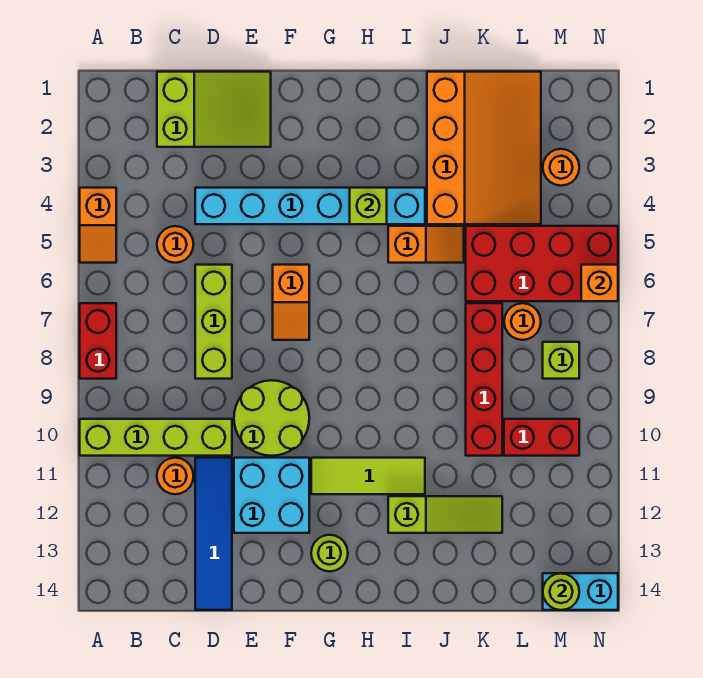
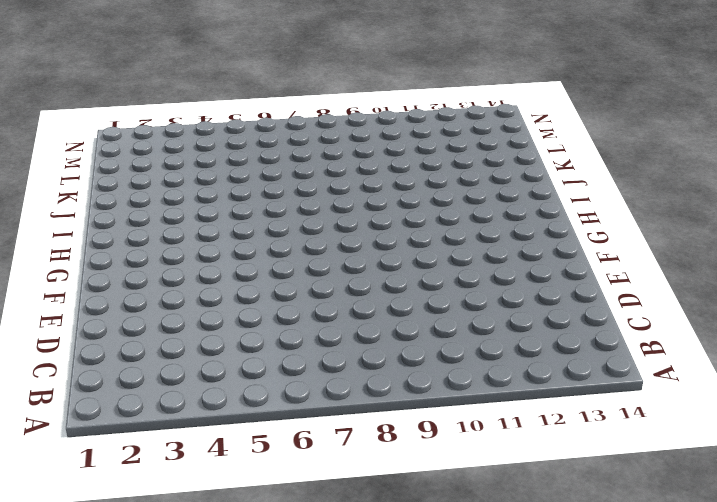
none -> orange slope A4:A5 level 1 top 4
none -> red brick A7:A8 level 1
none -> lime brick A10:D10 level 1

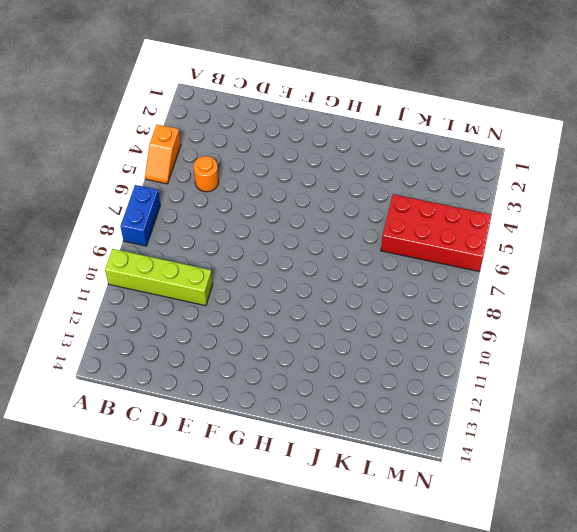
blue brick A7:A8 level 1 -> red brick A7:A8 level 1
none -> lime slope C1:E2 level 1 top C
none -> orange round brick C11 level 1
none -> cyan brick D4:I4 level 1

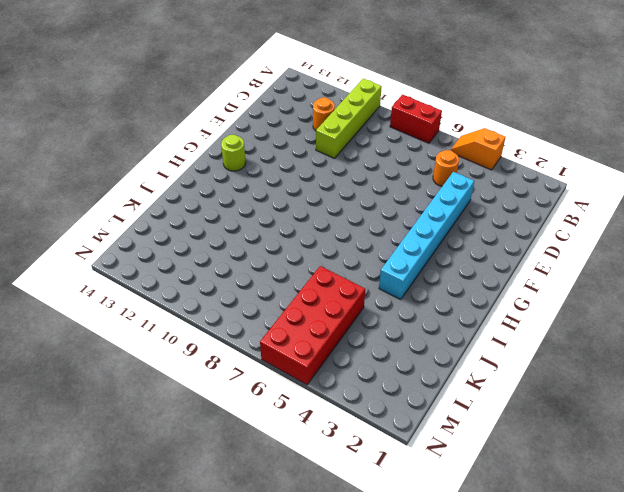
none -> lime slope C1:E2 level 1 top C
none -> lime brick D6:D8 level 1
none -> blue tile D11:D14 level 1

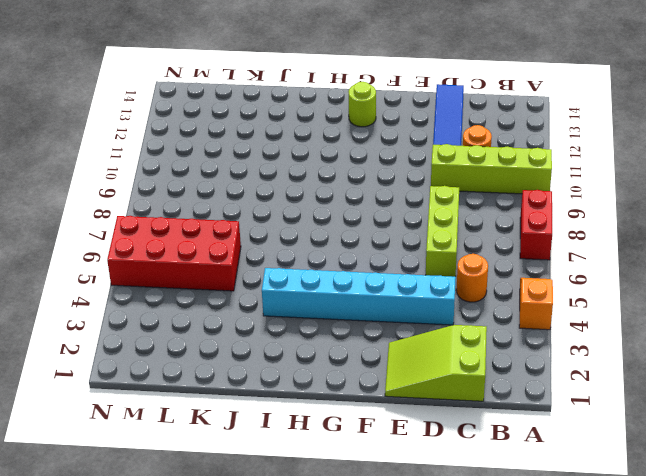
none -> lime round brick E9:F10 level 1
none -> cyan brick E11:F12 level 1
none -> orange slope F6:F7 level 1 top 6

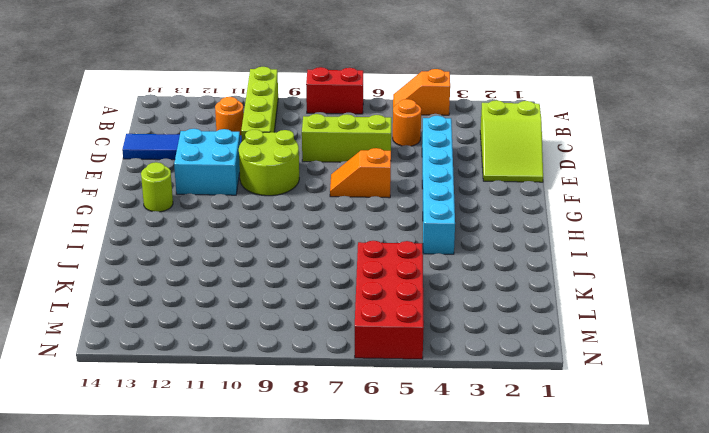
none -> lime tile G11:I11 level 1
none -> orange slope I5:J5 level 1 top I
none -> lime slope I12:K12 level 1 top I

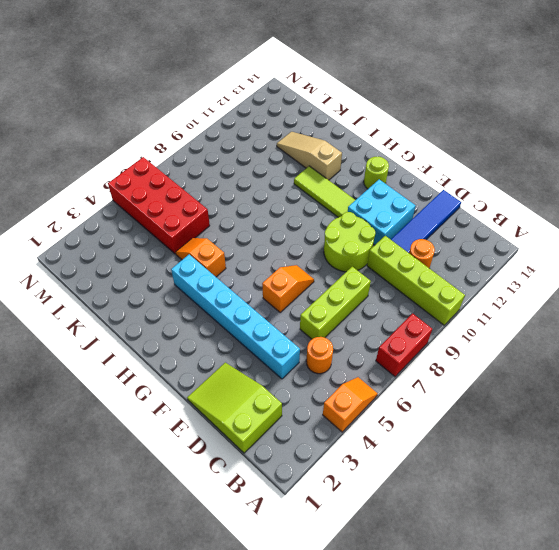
tan slope I12:K12 level 1 top I -> lime slope I12:K12 level 1 top I
none -> orange slope J1:L4 level 1 top J
none -> red brick K7:K10 level 1
none -> orange round brick L7 level 1

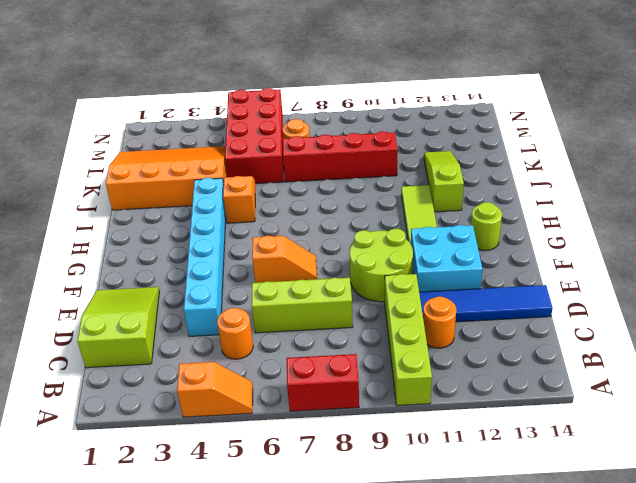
none -> red brick L10:M10 level 1
none -> orange round brick M3 level 1
none -> lime brick M8 level 1

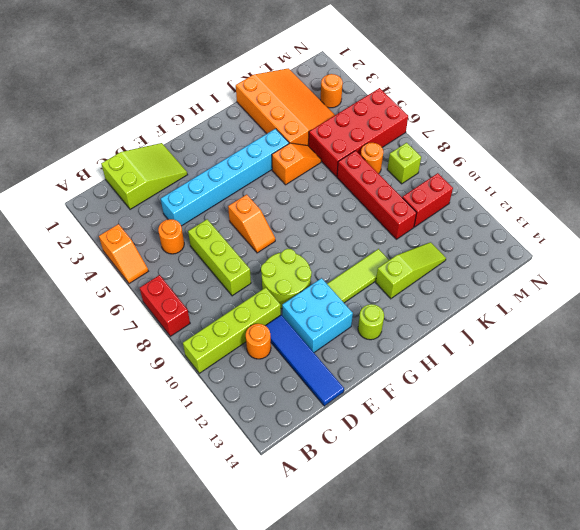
none -> cyan brick M14:N14 level 1
none -> lime brick H4 level 2
none -> lime round brick M14 level 2

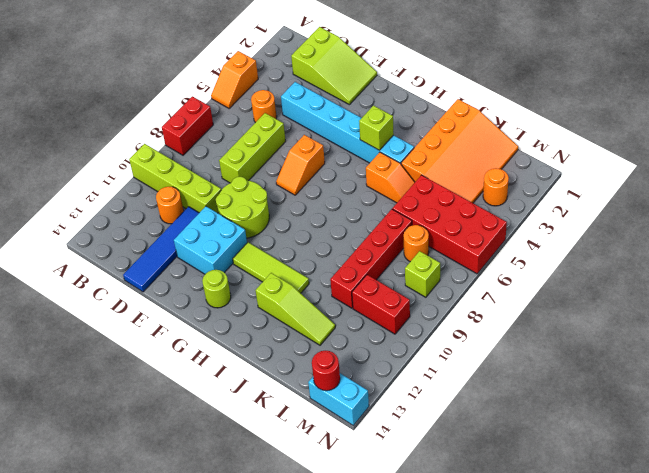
red round brick M14 level 2 -> lime round brick M14 level 2
none -> orange brick N6 level 2

